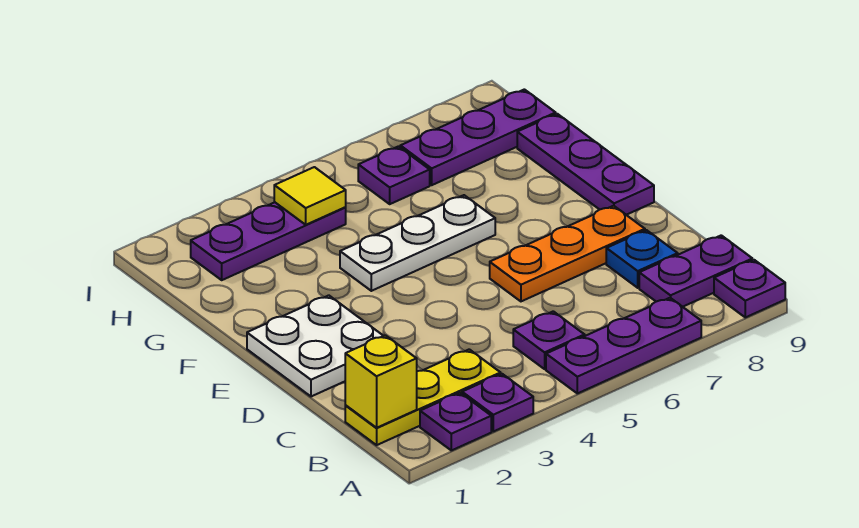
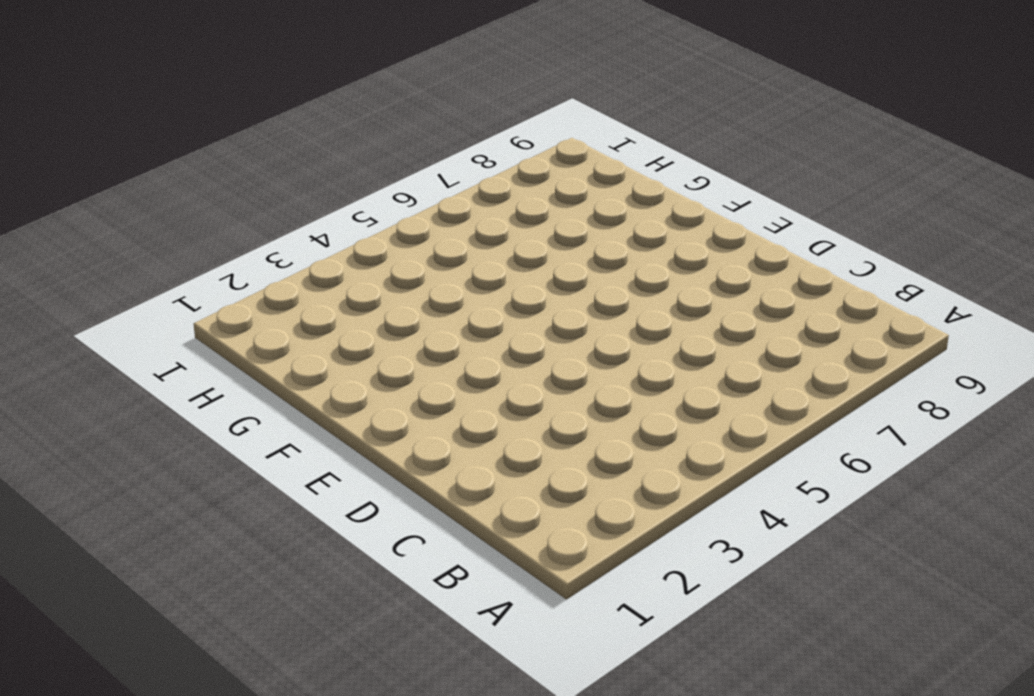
none -> purple plate A2 level 1
none -> purple plate A3 level 1
none -> purple plate A5:A7 level 1

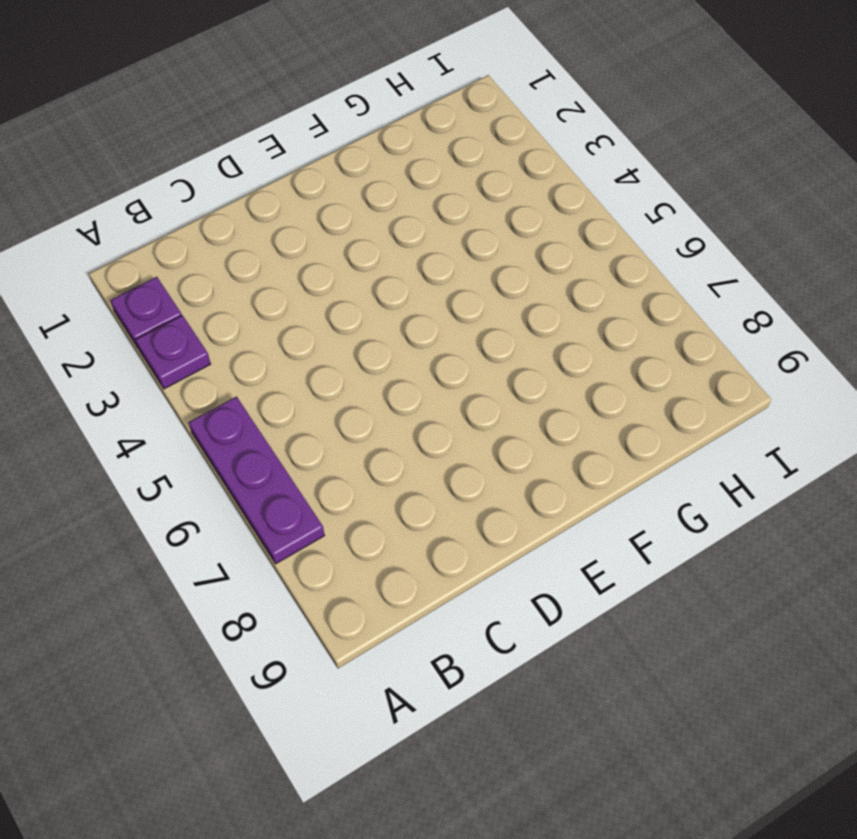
none -> purple plate A9 level 1
none -> yellow plate B1:B3 level 1
none -> purple plate B5 level 1

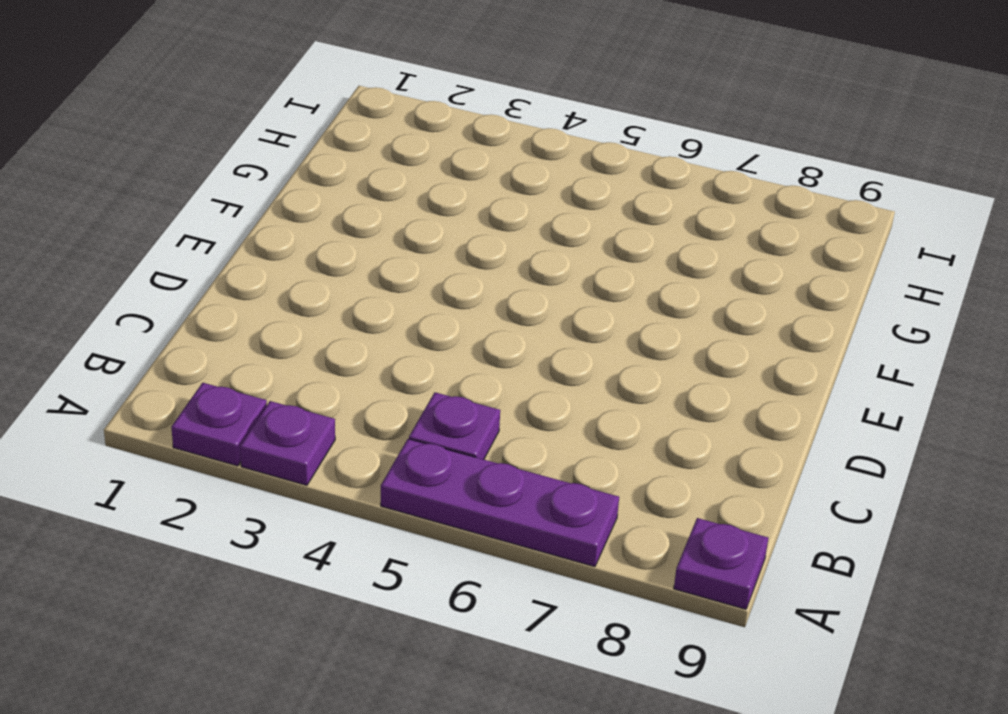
none -> yellow plate B1:B3 level 1
none -> purple plate B8:B9 level 1
none -> blue plate C8 level 1

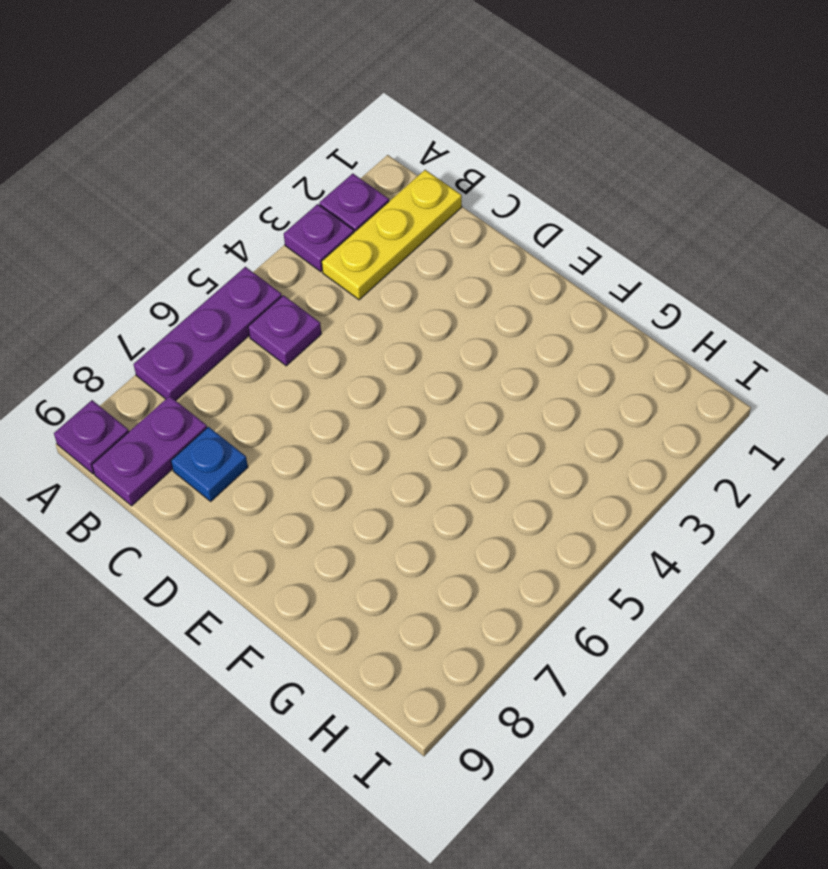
none -> white plate D1:E2 level 1
none -> orange plate D6:D8 level 1
none -> purple plate E9:G9 level 1

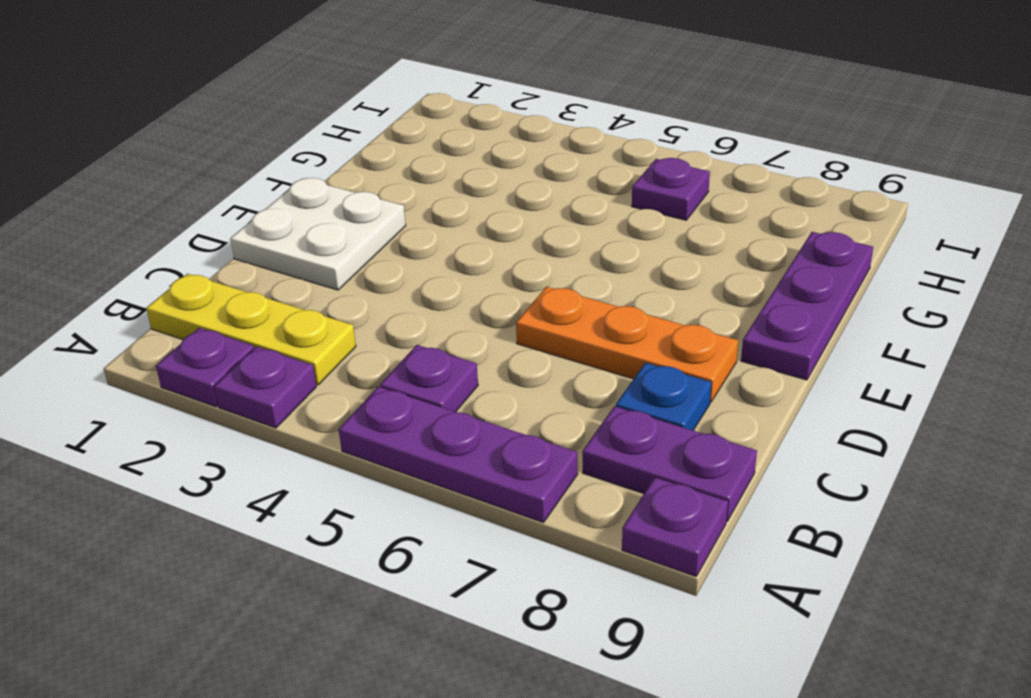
none -> white plate F4:F6 level 1
none -> purple plate H2:H4 level 1
none -> purple plate H7:H9 level 1

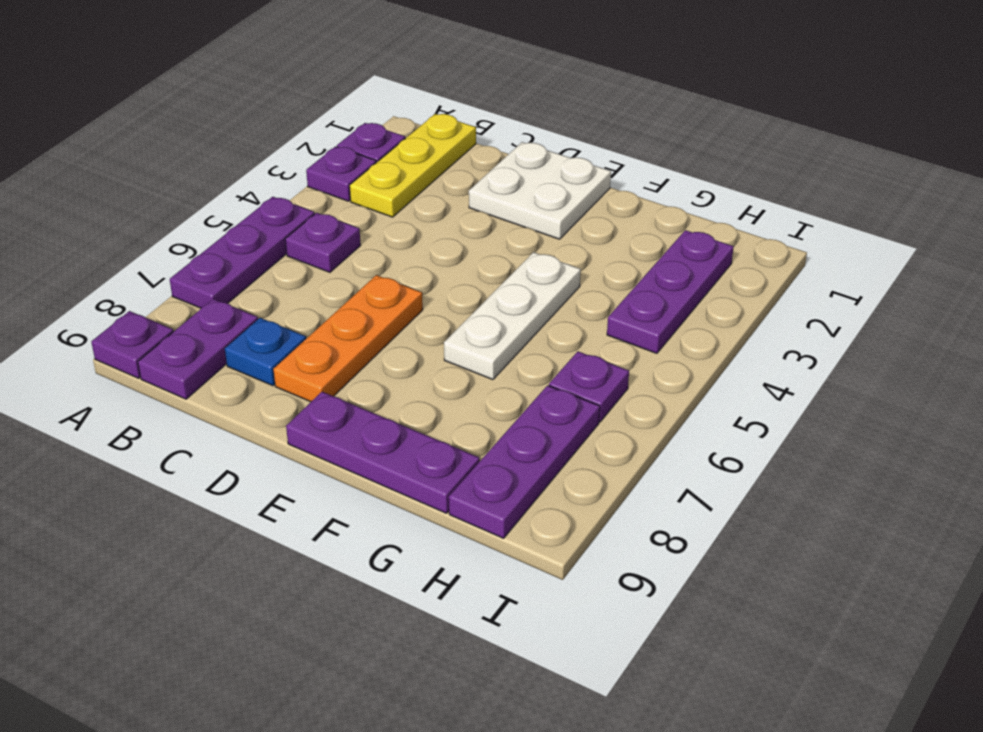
none -> yellow brick B1 level 2
none -> yellow tile H4 level 2

